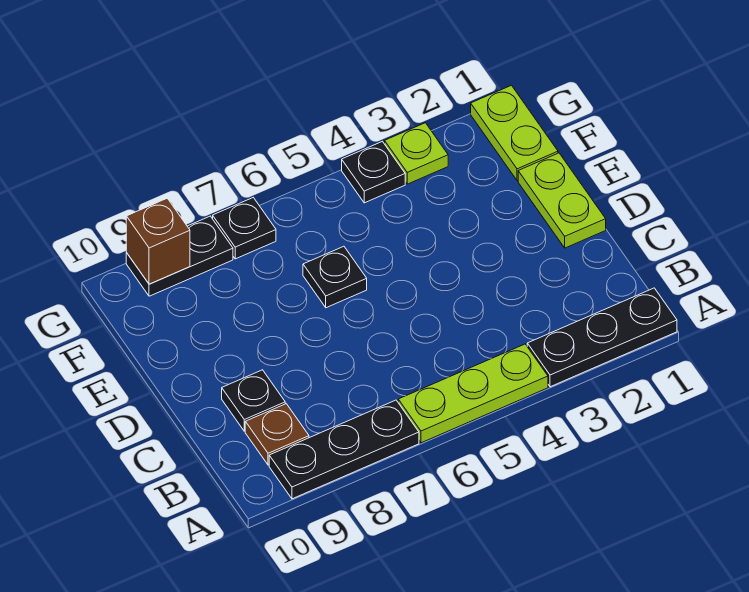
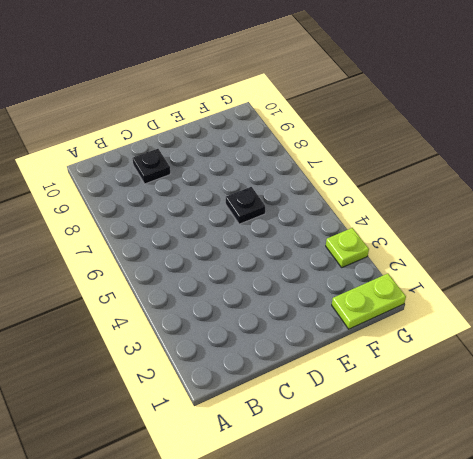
none -> black plate A1:A3 level 1
none -> lime plate A4:A6 level 1
none -> black plate A7:A9 level 1

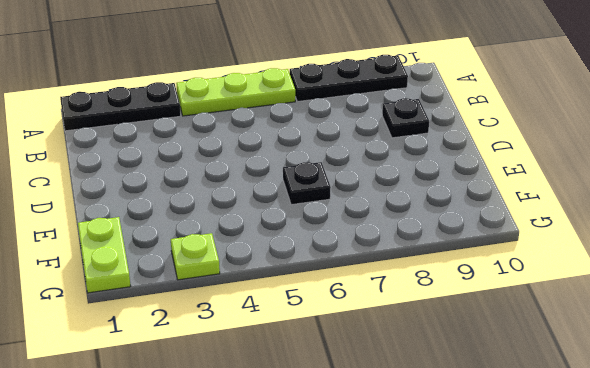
none -> brown plate B9 level 1
none -> lime plate D1:E1 level 1
none -> black plate G4 level 1

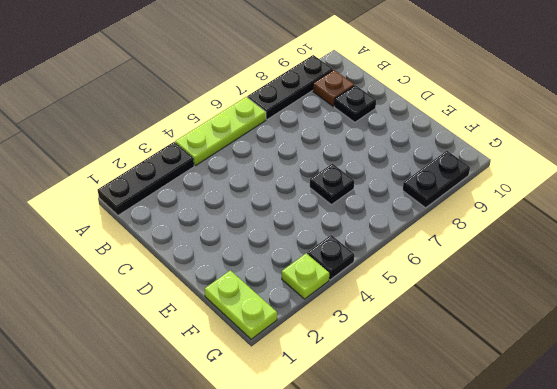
none -> lime plate D1:E1 level 1
none -> black plate G7 level 1
none -> brown brick G9 level 2

